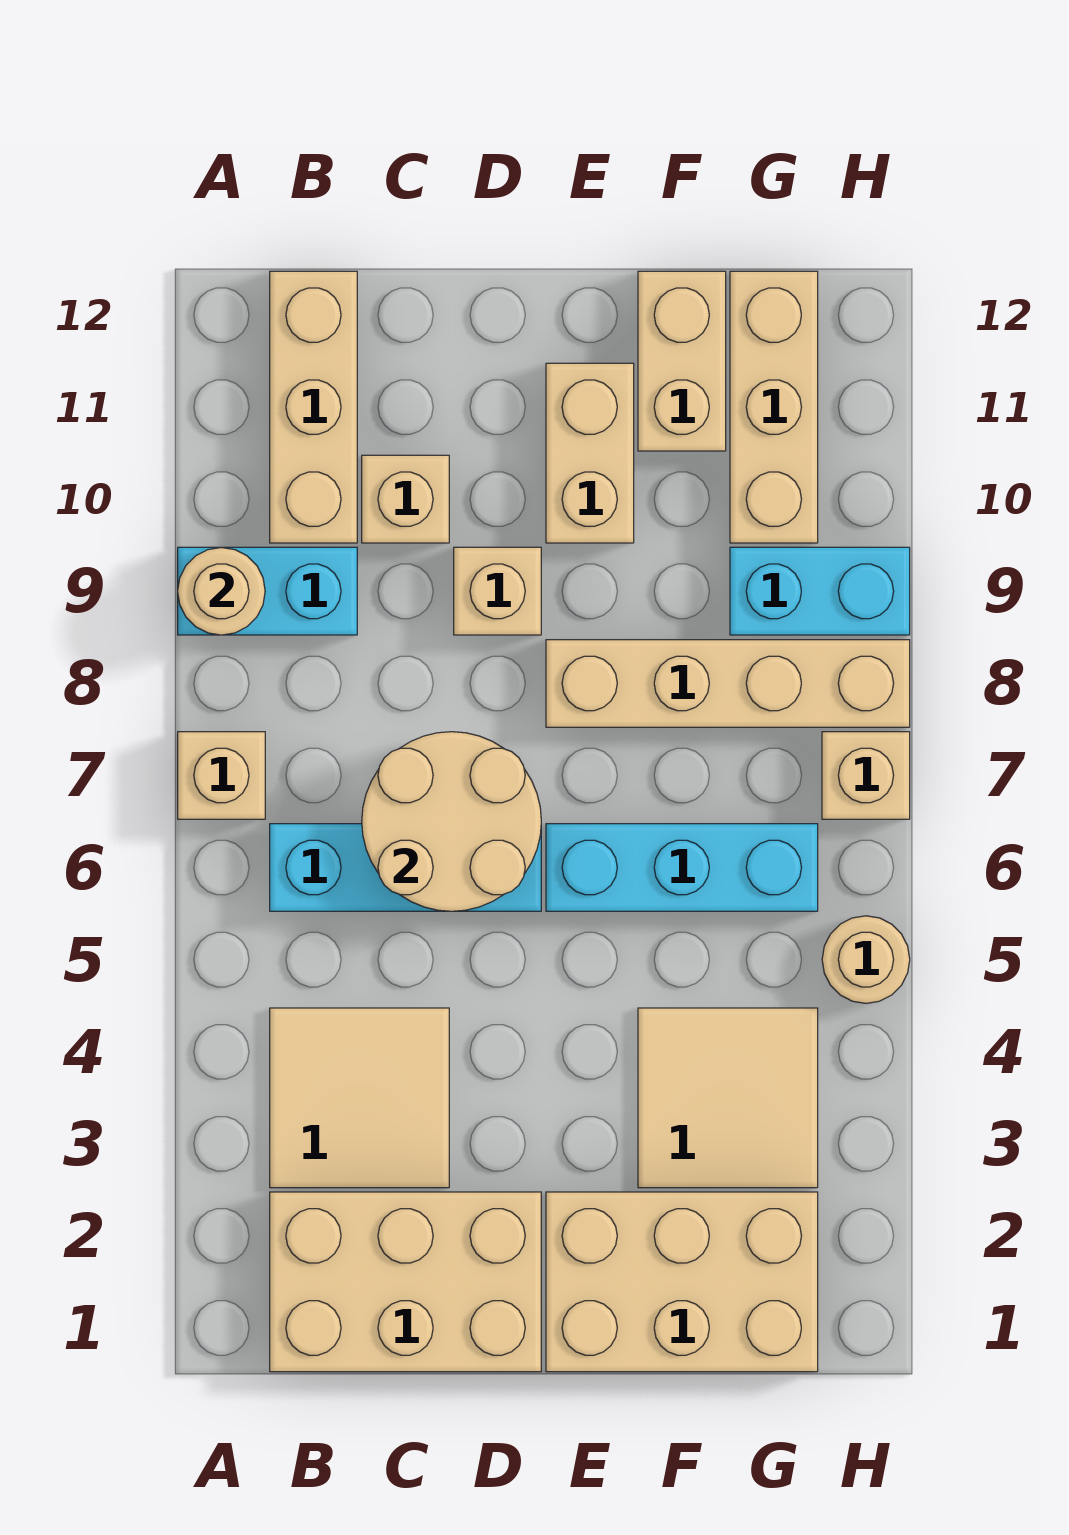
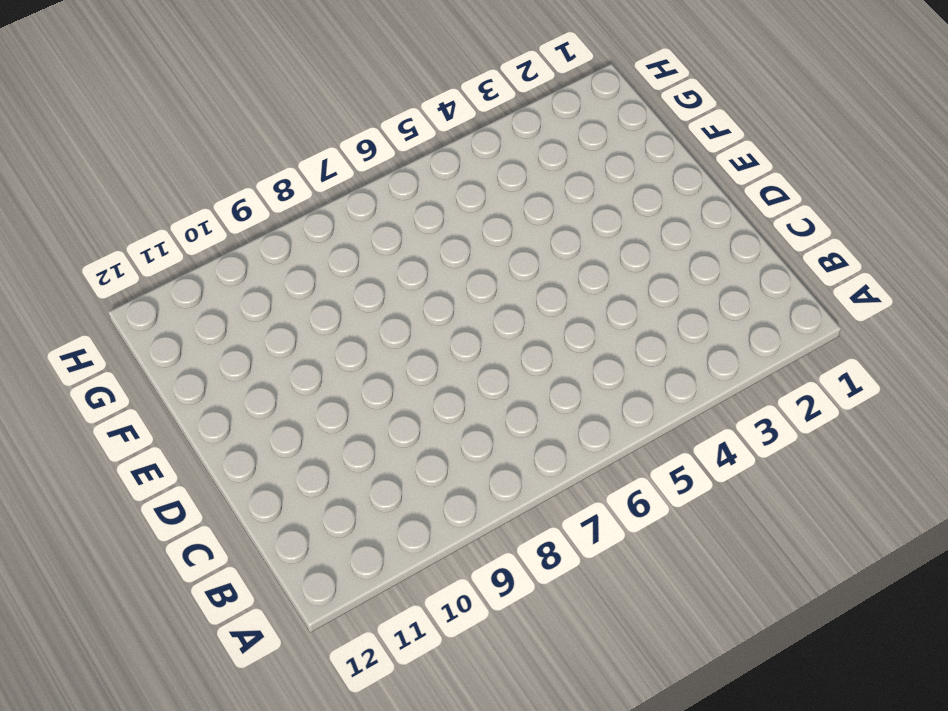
none -> tan brick A7 level 1
none -> cyan brick A9:B9 level 1
none -> tan brick B1:D2 level 1

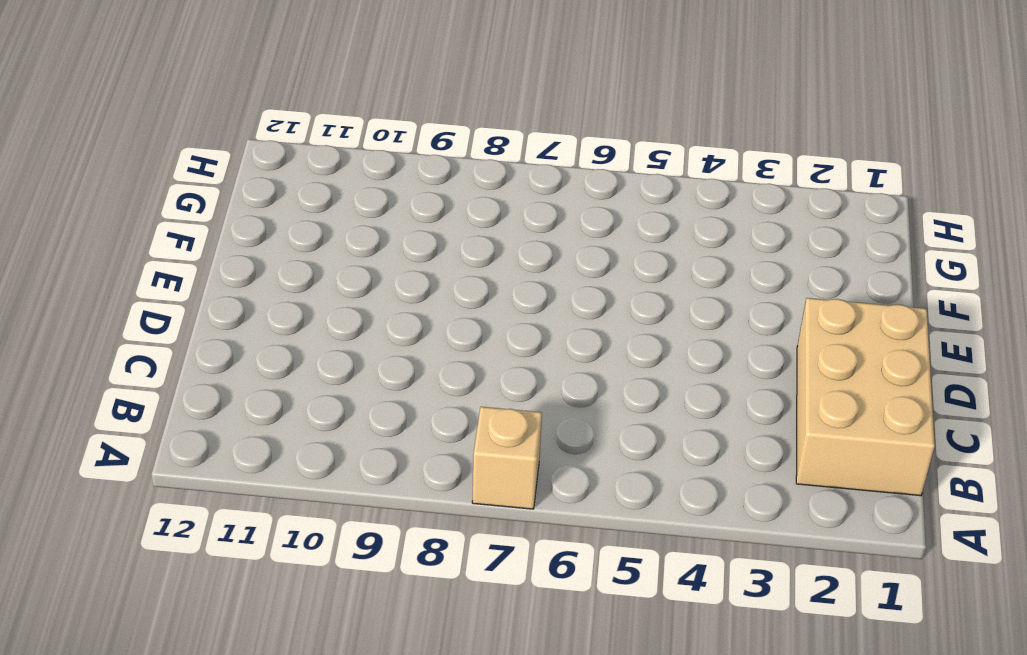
none -> cyan brick A9:B9 level 1
none -> tan tile B3:C4 level 1
none -> cyan brick B6:D6 level 1

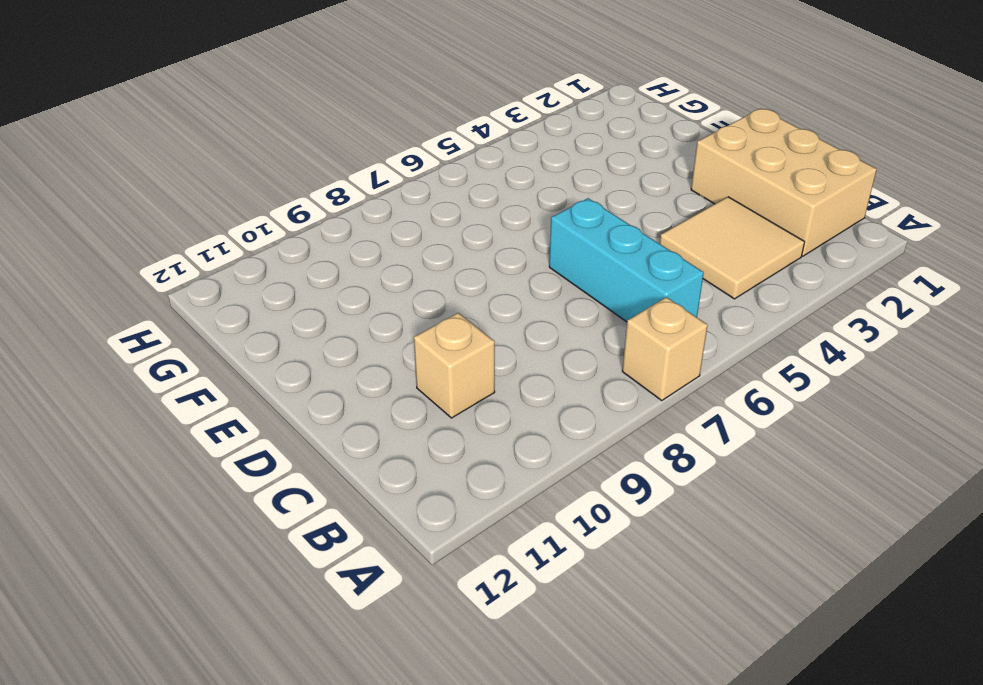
none -> cyan brick A9:B9 level 1
none -> tan brick B10:B12 level 1
none -> tan brick D9 level 1

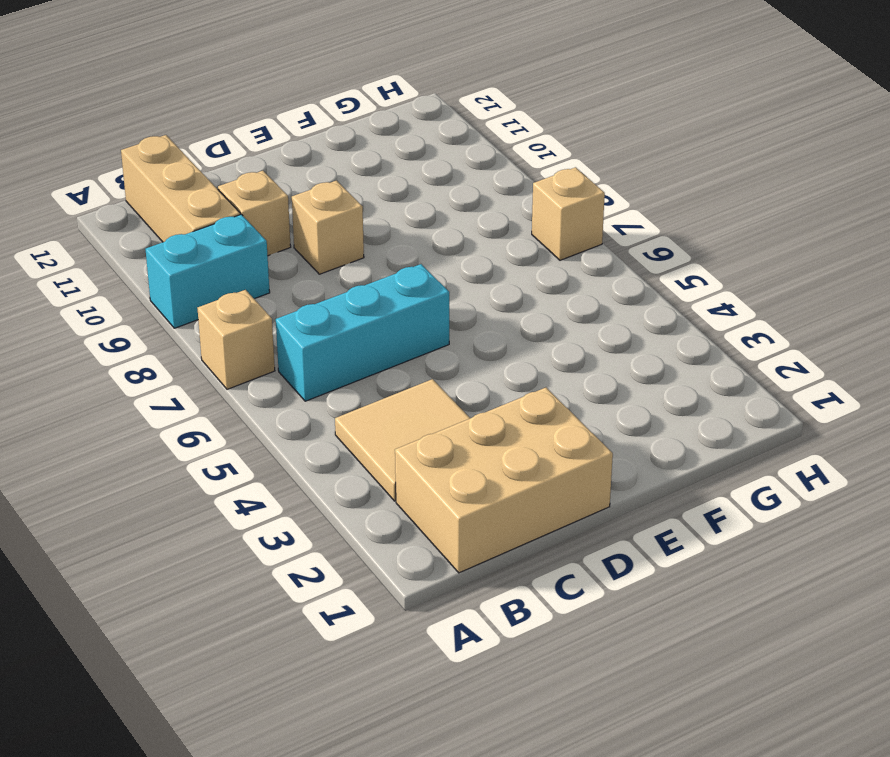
none -> tan brick E1:G2 level 1
none -> cyan brick E6:G6 level 1
none -> tan brick E8:H8 level 1

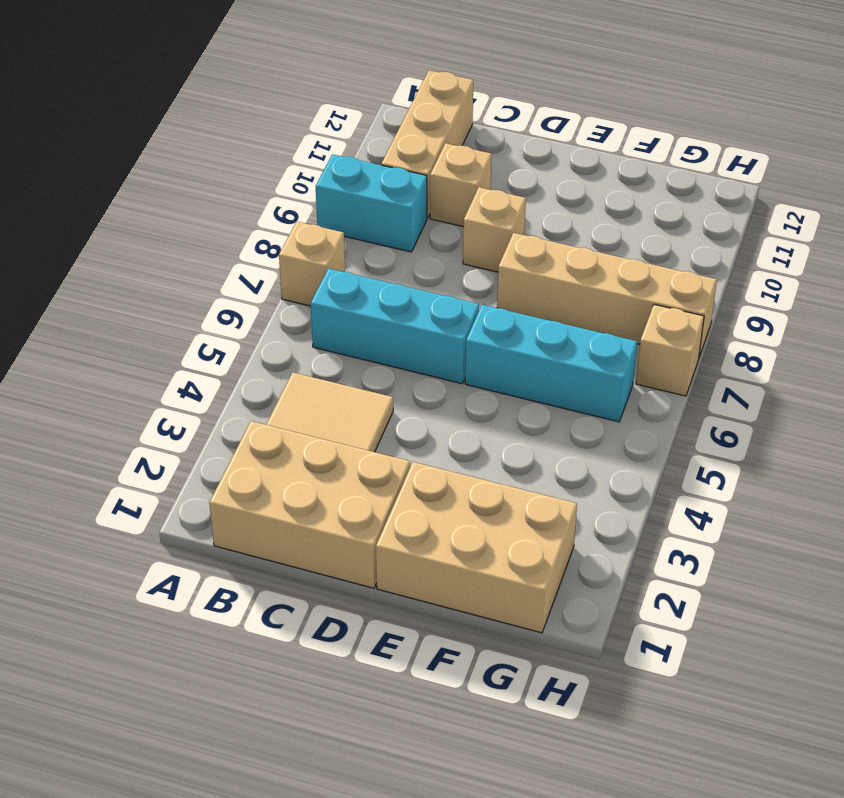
none -> tan brick E10:E11 level 1
none -> tan tile F3:G4 level 1
none -> tan brick F11:F12 level 1

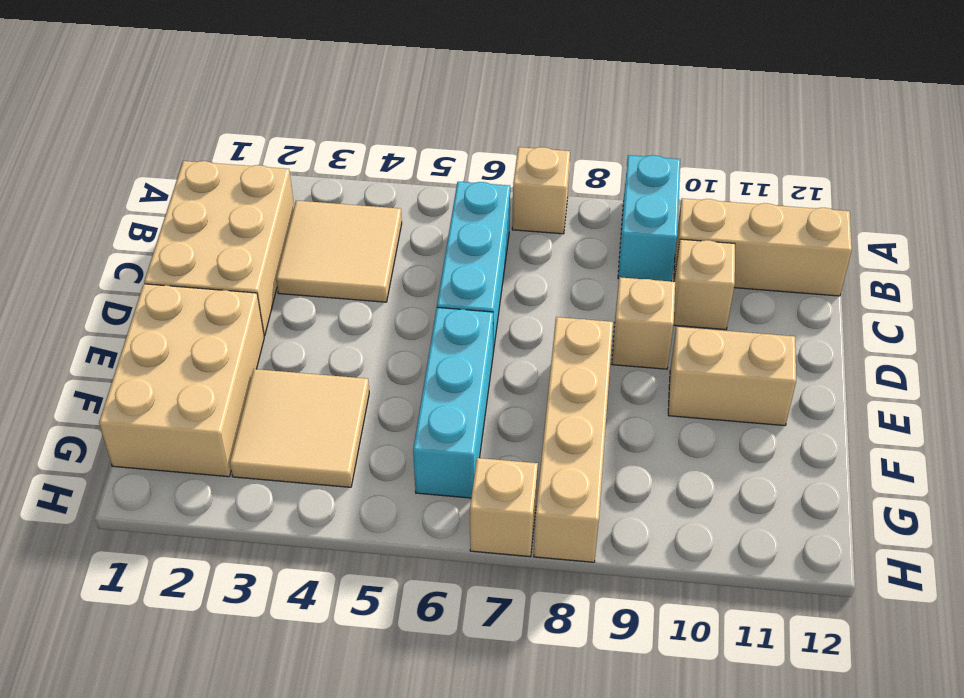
none -> tan brick F11:F12 level 1
none -> cyan brick G9:H9 level 1
none -> tan brick G10:G12 level 1

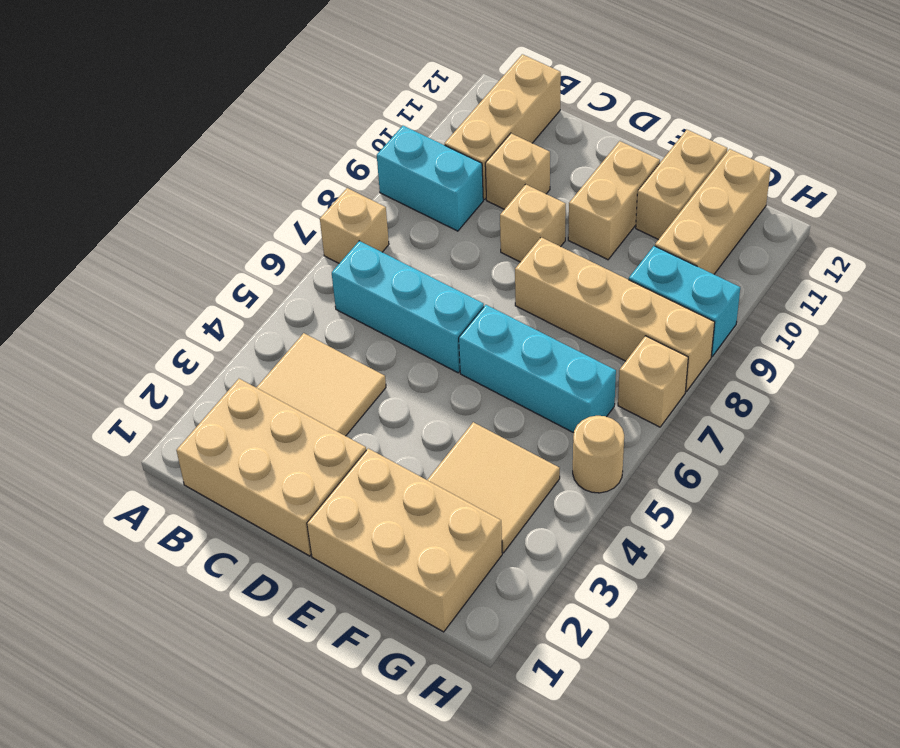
none -> tan round brick A9 level 2
none -> tan round brick C6:D7 level 2

